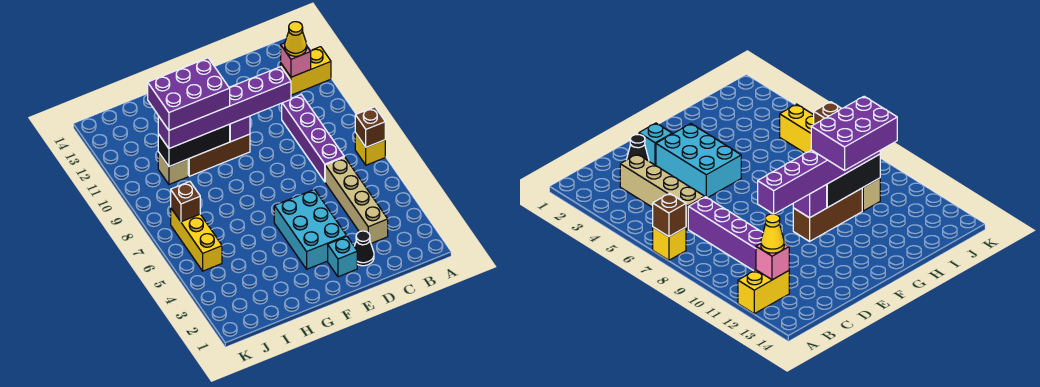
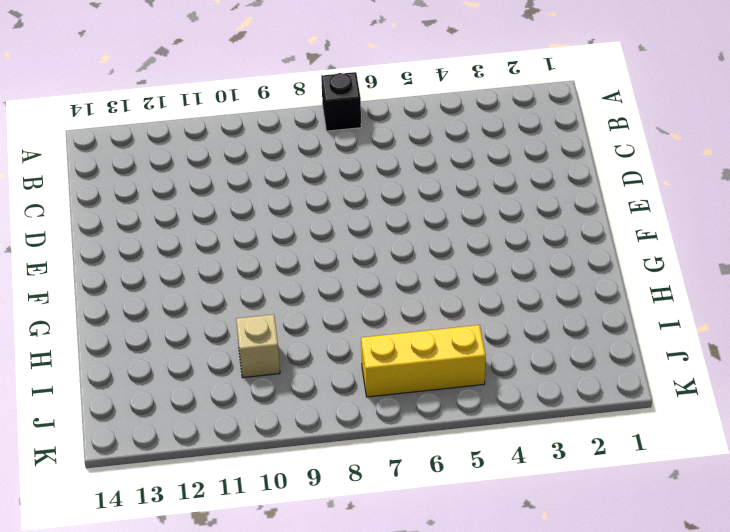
black brick A7 level 1 -> yellow brick A7 level 1
none -> yellow brick A12:B12 level 1
none -> tan brick C3:C6 level 1
none -> purple brick C7:C10 level 1

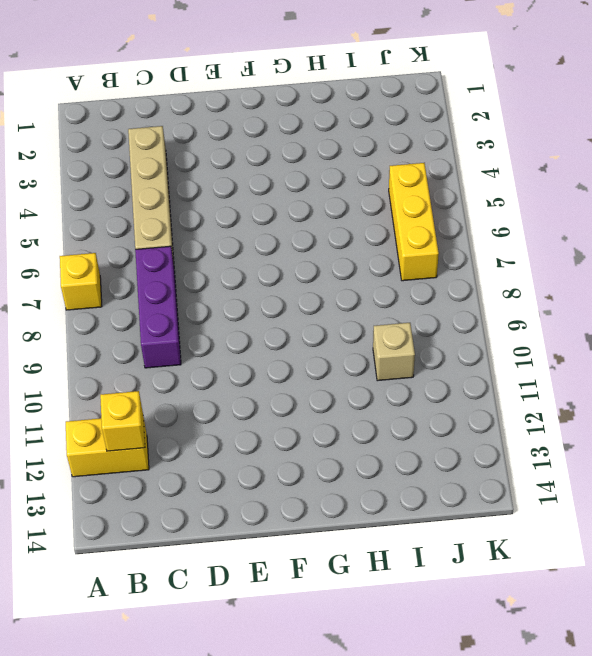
yellow brick B12 level 2 -> pink brick B12 level 2
purple brick C7:C9 level 1 -> purple brick C7:C10 level 1
none -> black cone D2 level 1
none -> cyan brick E2 level 1
none -> cyan brick E3:F5 level 1

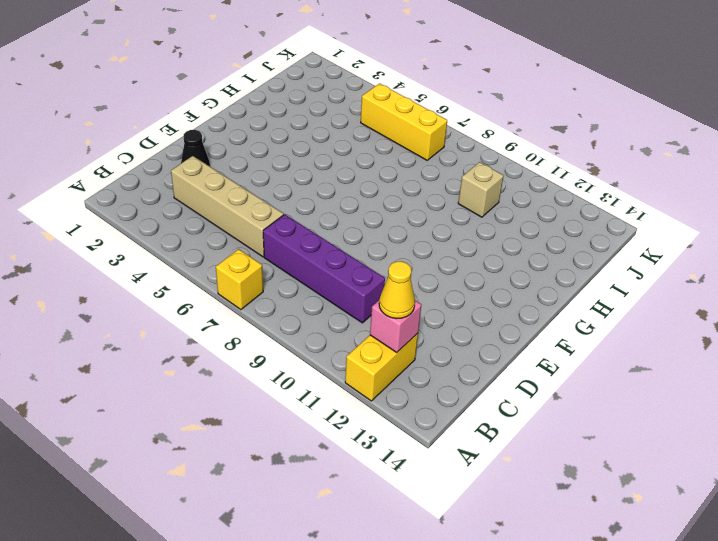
none -> cyan brick E2 level 1
none -> cyan brick E3:F5 level 1
none -> brown brick F10:H10 level 1

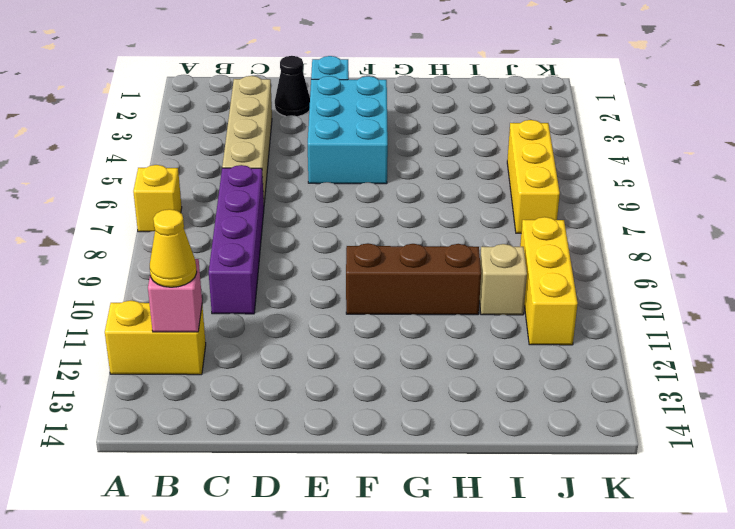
yellow brick J9:J11 level 1 -> none
none -> brown brick A7 level 2
none -> purple brick F10 level 2
none -> black brick G10:I10 level 2

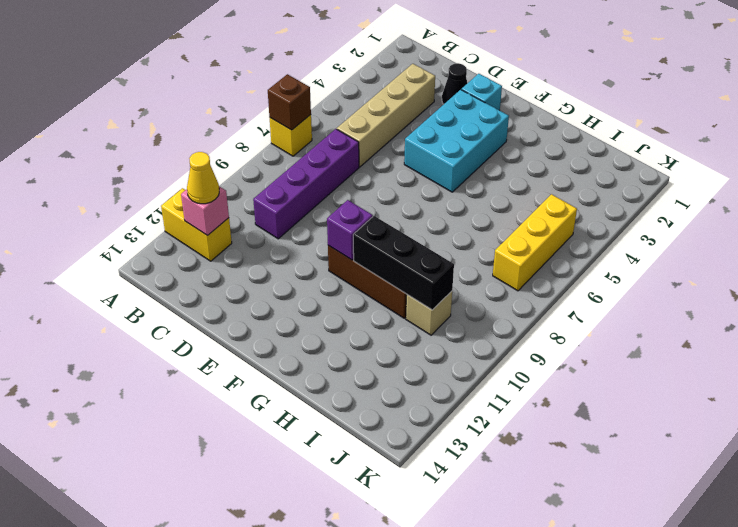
none -> brown brick J7 level 2
none -> purple brick D10:I10 level 3
none -> purple brick G10:I11 level 4

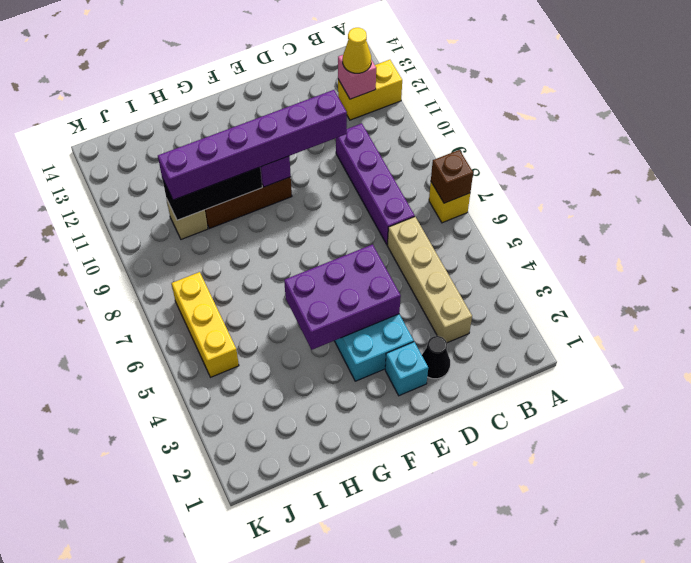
purple brick E4:G5 level 2 -> purple brick G10:I11 level 4
none -> brown brick J7 level 2

